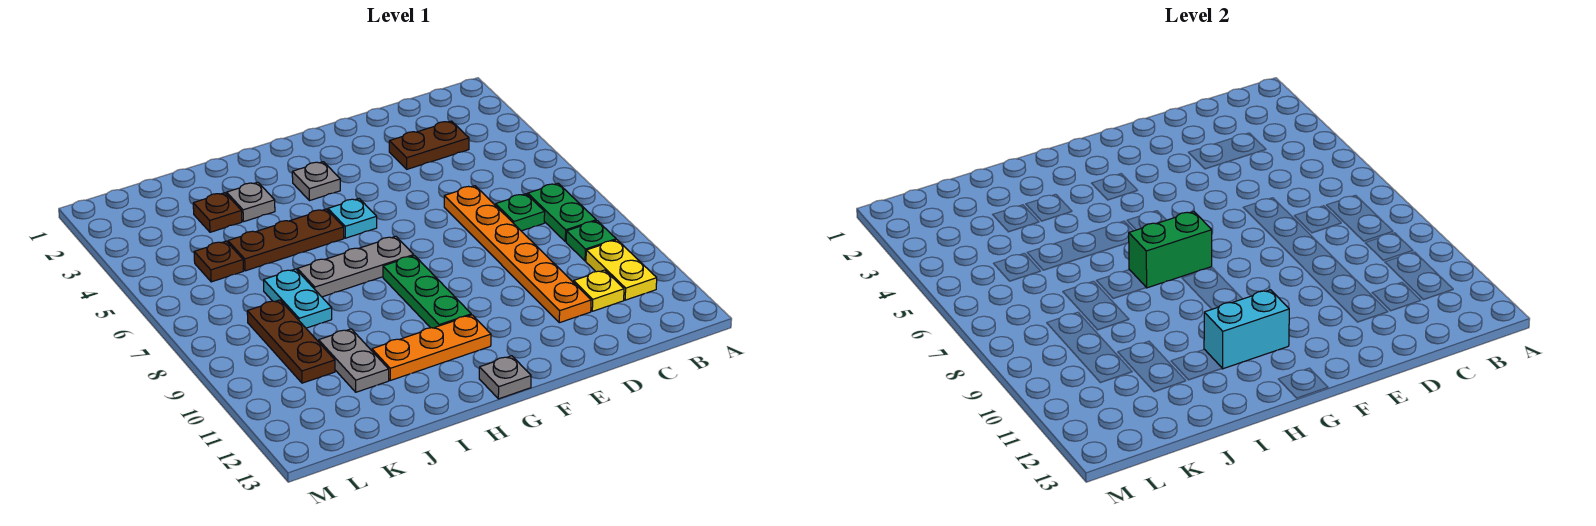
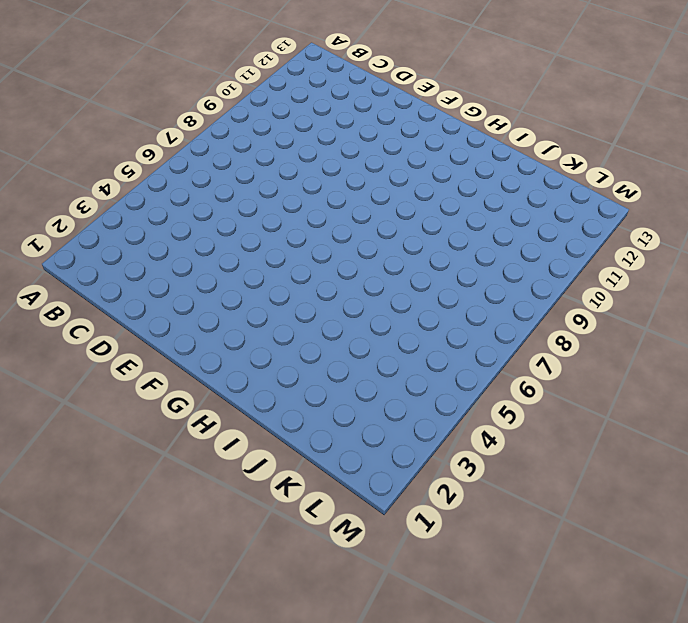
none -> green plate B7:B8 level 1
none -> green plate B9 level 1
none -> yellow plate B10:B11 level 1

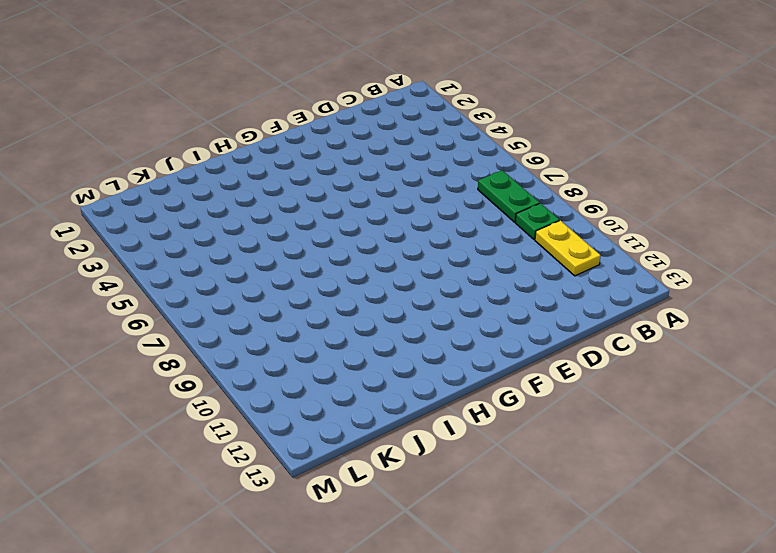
none -> brown plate C3:D3 level 1
none -> green plate C7 level 1
none -> yellow plate C11 level 1

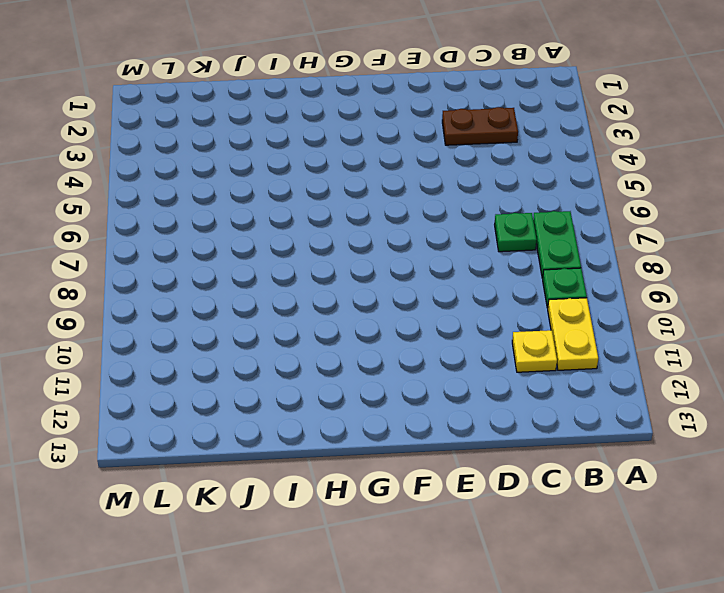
none -> orange plate D6:D11 level 1
none -> grey plate G3 level 1
none -> cyan plate G5 level 1

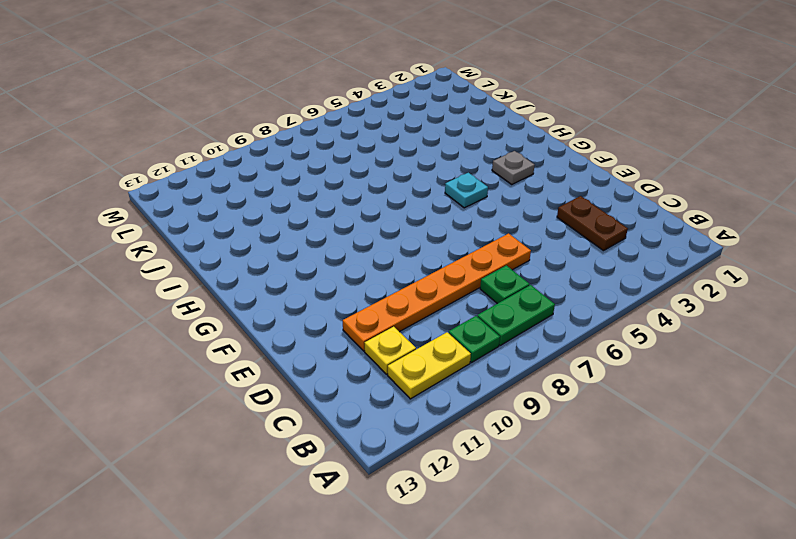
none -> grey plate G7:I7 level 1
none -> green plate G8:G10 level 1
none -> orange plate G11:I11 level 1

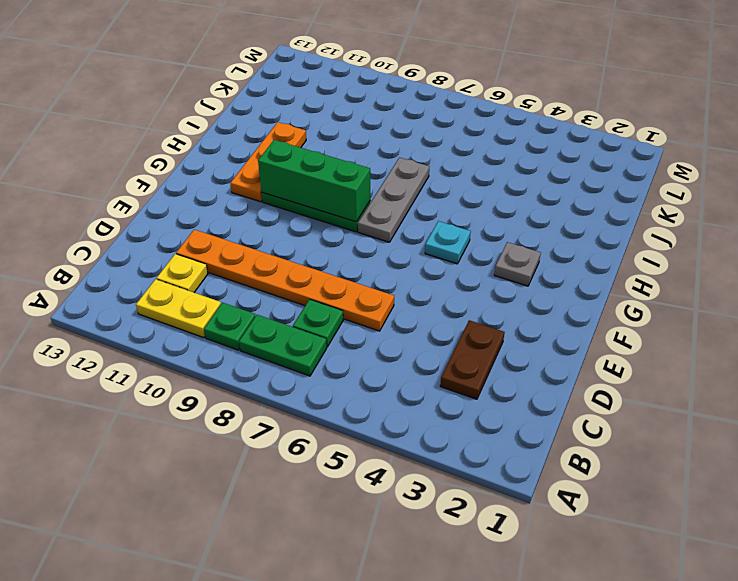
green brick G8:G10 level 2 -> none
none -> grey plate G13 level 1
none -> brown plate H5:J5 level 1
none -> grey plate I3 level 1

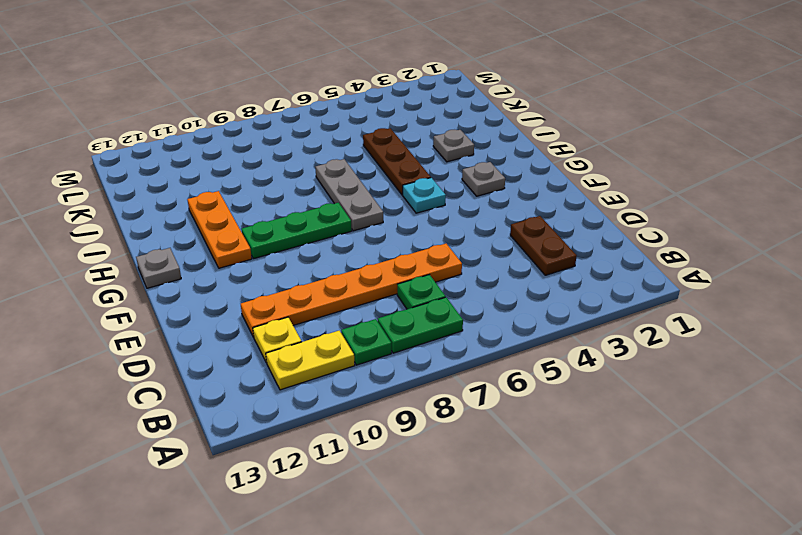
none -> brown plate J3 level 1
none -> cyan plate J7:J8 level 1
none -> grey plate J10:J11 level 1

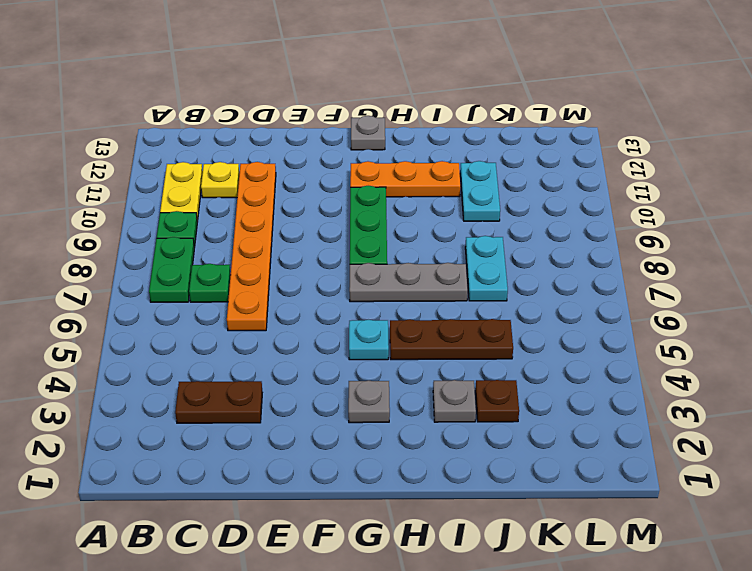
cyan plate J10:J11 level 1 -> grey plate J10:J11 level 1
none -> brown plate K5 level 1
none -> brown plate K8:K10 level 1
none -> green brick G7:H7 level 2

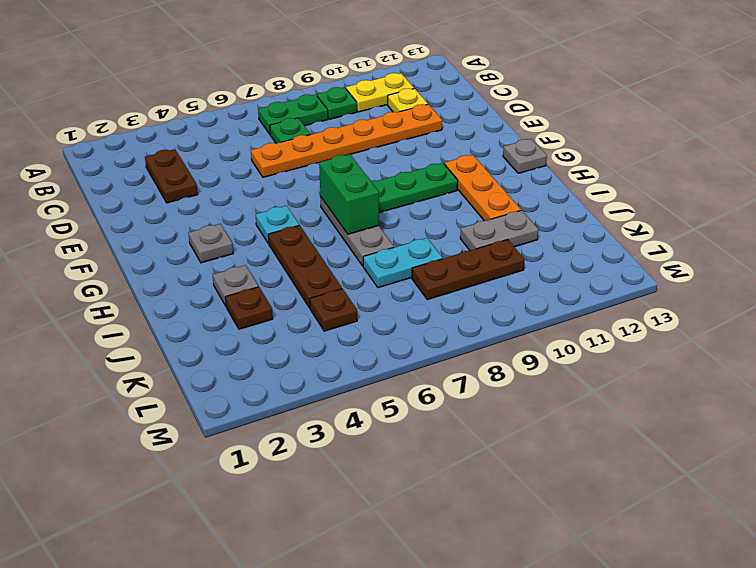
none -> cyan brick G11:H11 level 2

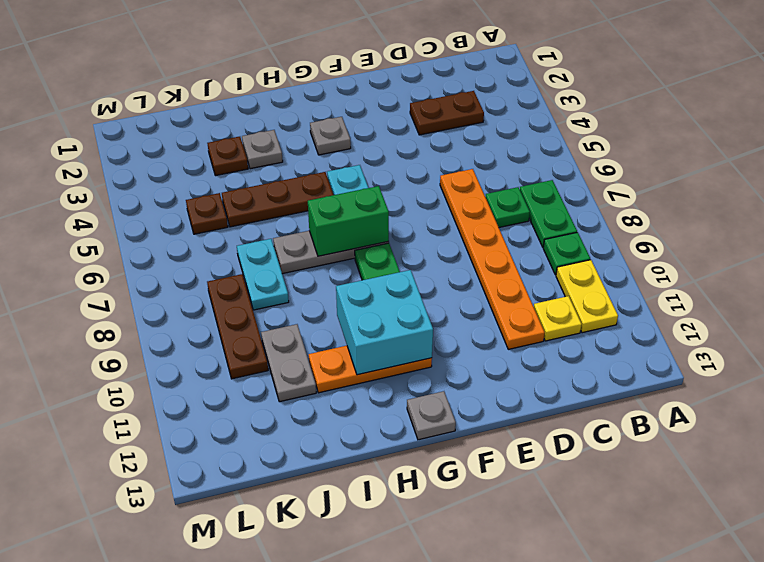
cyan brick G10:H11 level 2 -> cyan brick G11:H11 level 2

